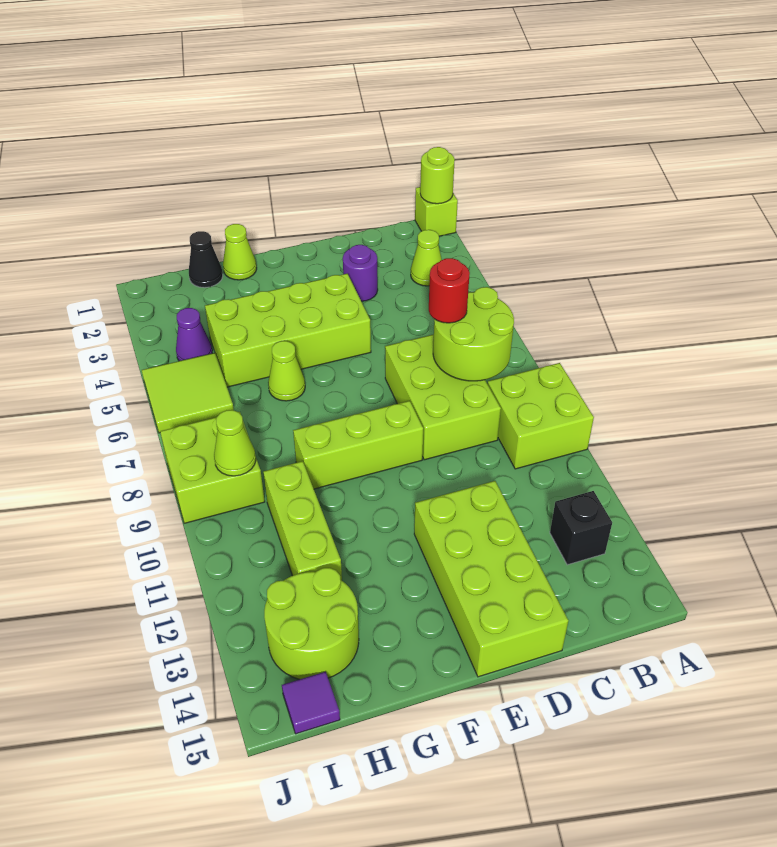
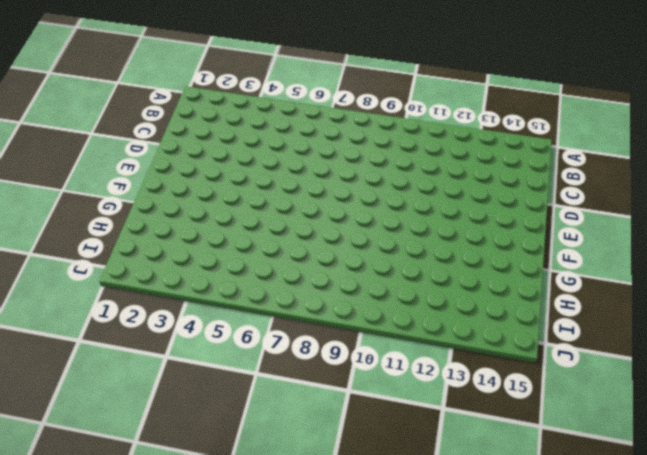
none -> lime brick A1 level 1
none -> lime brick A9:B10 level 1
none -> lime cone B3 level 1

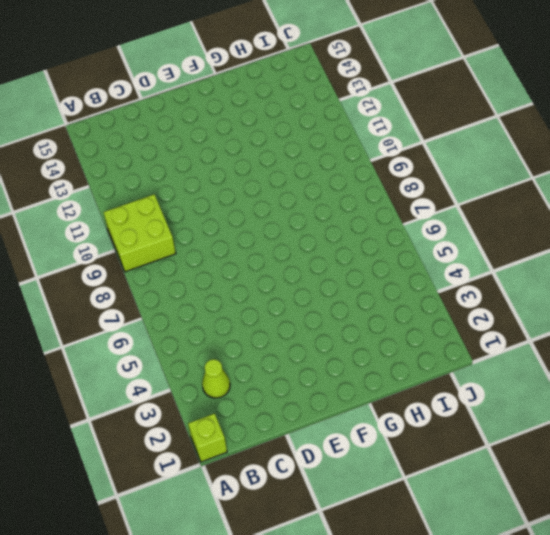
none -> black brick B13 level 1
none -> lime brick C7:D9 level 1
none -> purple round brick D3 level 1

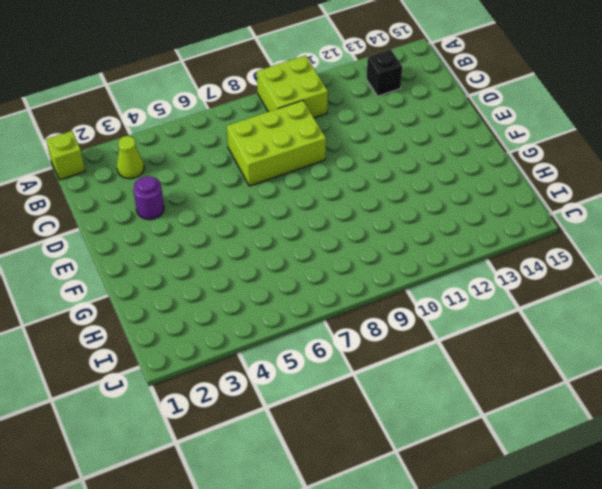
none -> lime brick D12:E15 level 1
none -> lime brick E4:H5 level 1
none -> lime brick E9:G9 level 1

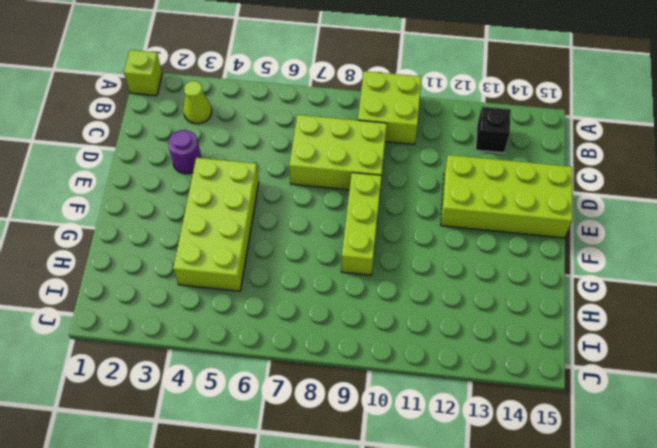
none -> lime cone G1 level 1
none -> lime cone G6 level 1
none -> black cone H1 level 1

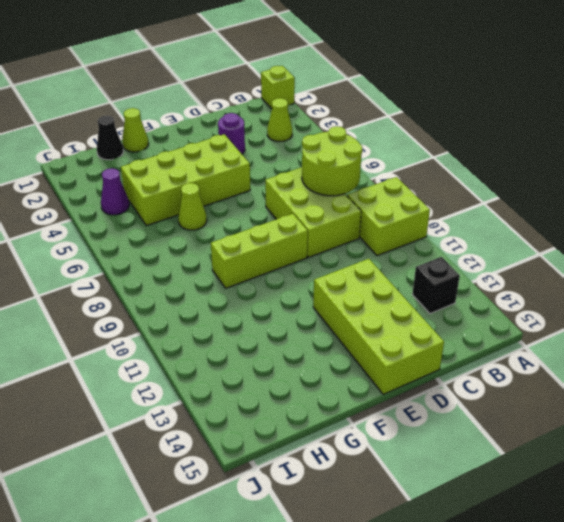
none -> lime brick H10:H12 level 1
none -> lime round brick H13:I14 level 1
none -> lime tile I5:J6 level 1

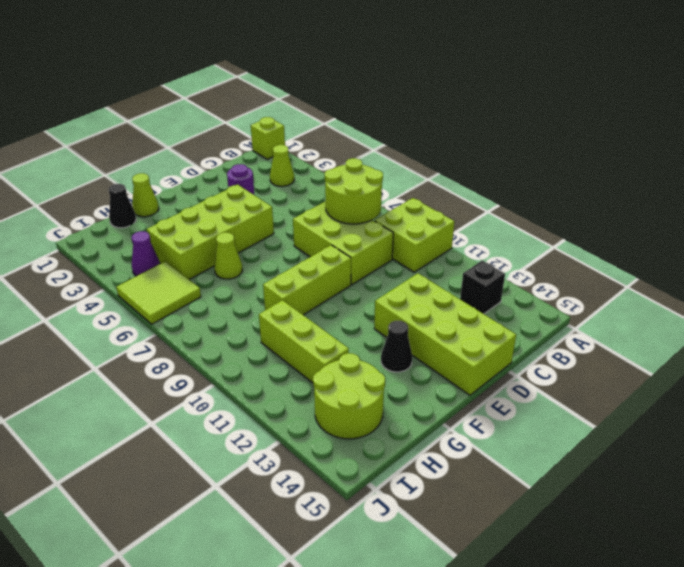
black cone F13 level 1 -> none
none -> lime brick I8:J9 level 1
none -> purple tile I15 level 1
none -> lime round brick A1 level 2

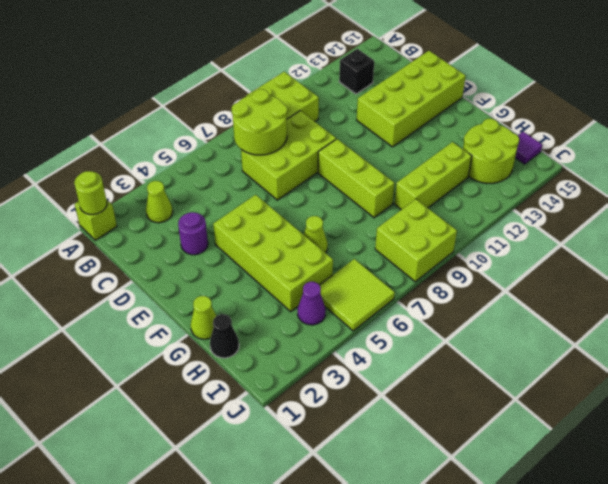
none -> lime cone I9 level 2
none -> red round brick C7 level 3

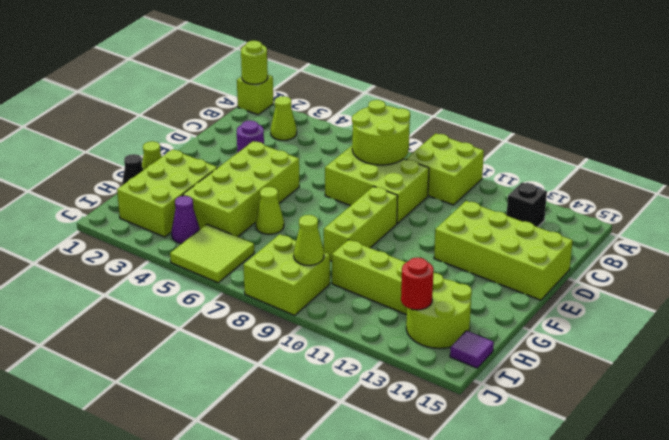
lime brick G2:I3 level 1 -> none
red round brick I13 level 2 -> red round brick C7 level 3

